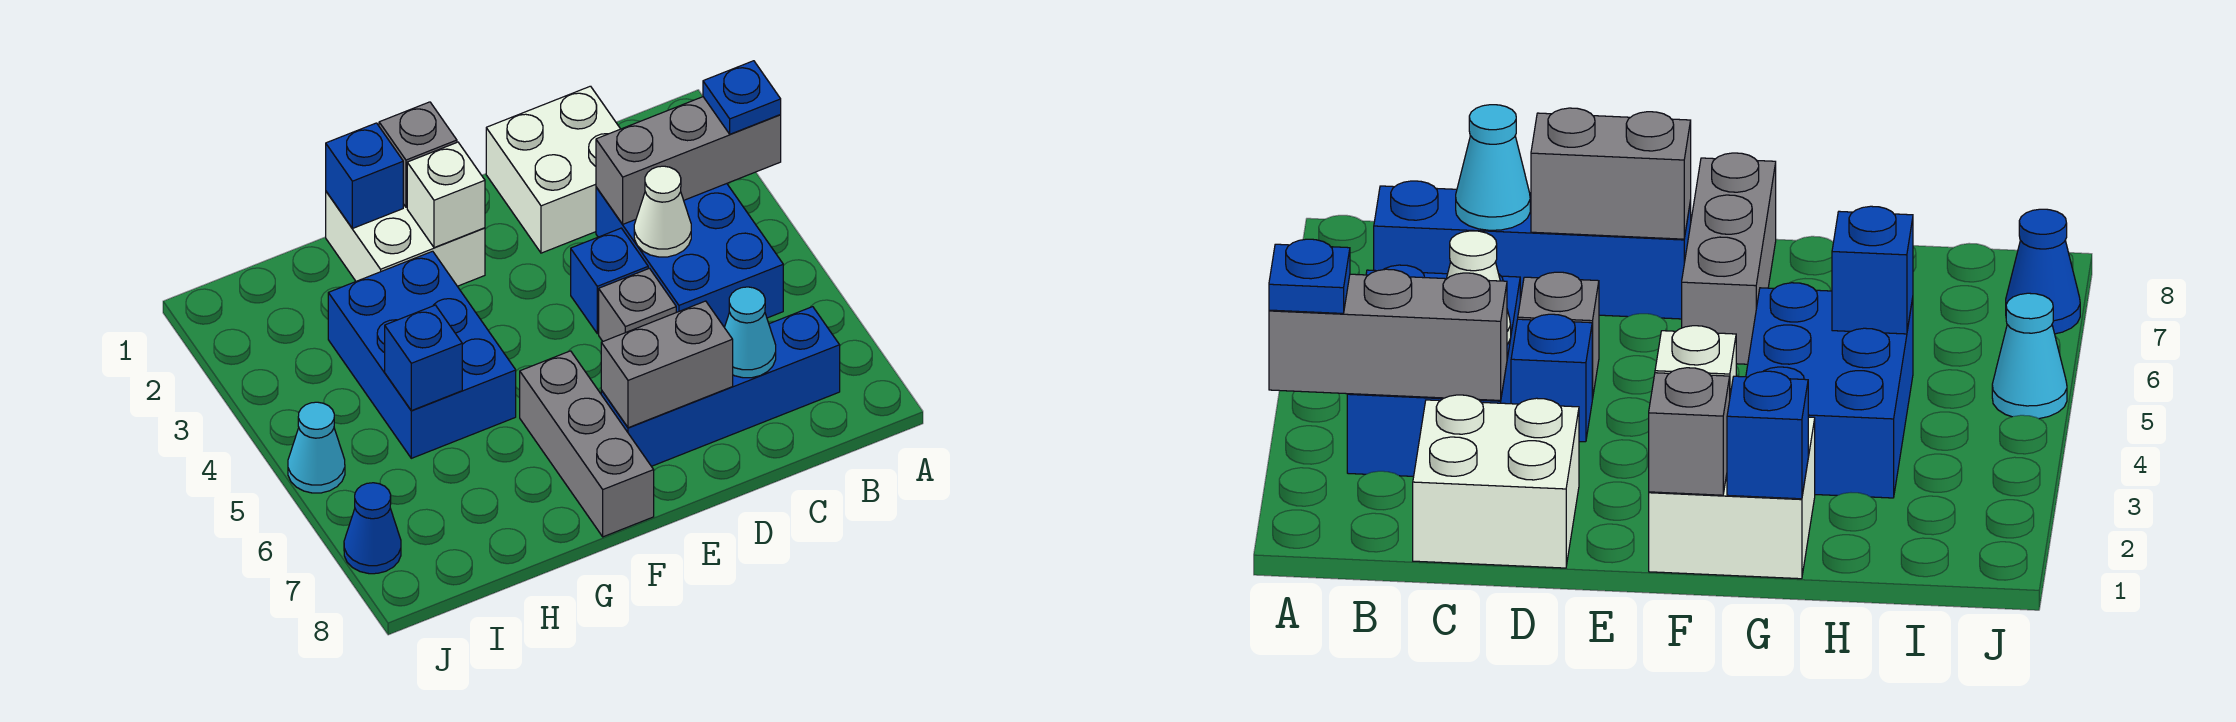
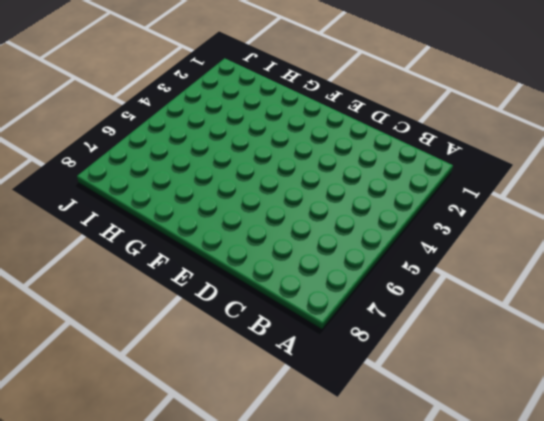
none -> blue brick B3:C5 level 1
none -> blue brick B7:E7 level 1
none -> white brick C1:D2 level 1

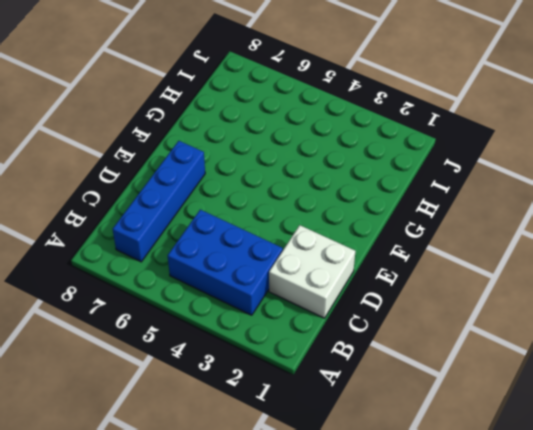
none -> blue brick D4 level 1
none -> grey brick D5 level 1
none -> white brick F1:G2 level 1

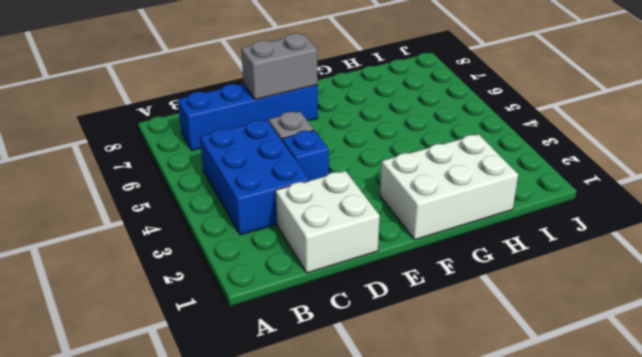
white brick F1:H2 level 1 -> white brick F1:G2 level 1
none -> grey brick F6:F8 level 1
none -> blue brick G3:H5 level 1
none -> cyan cone J5 level 1

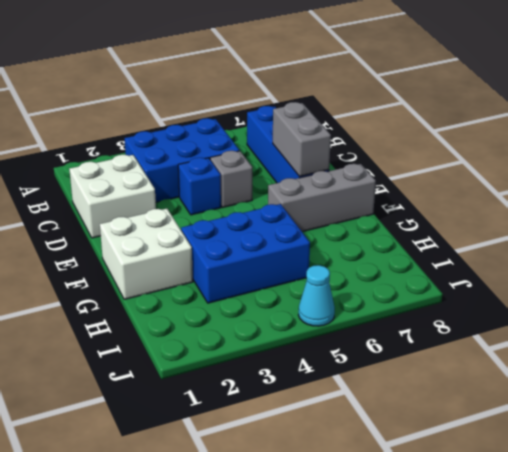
none -> blue cone J7 level 1
none -> grey brick A3:C3 level 2
none -> white cone C4 level 2

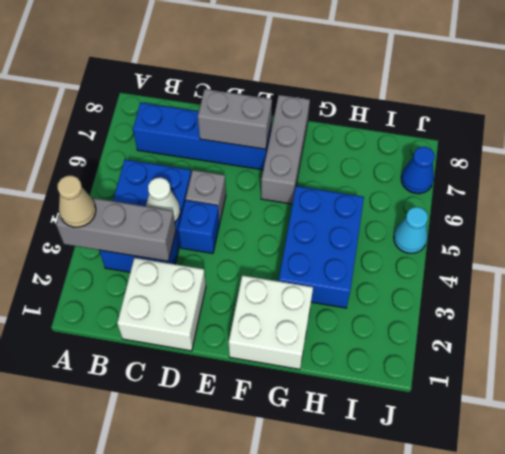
tan cone A3 level 3 -> blue plate A3 level 3
none -> cyan cone C7 level 2
none -> grey brick F1 level 2
none -> white brick F2 level 2

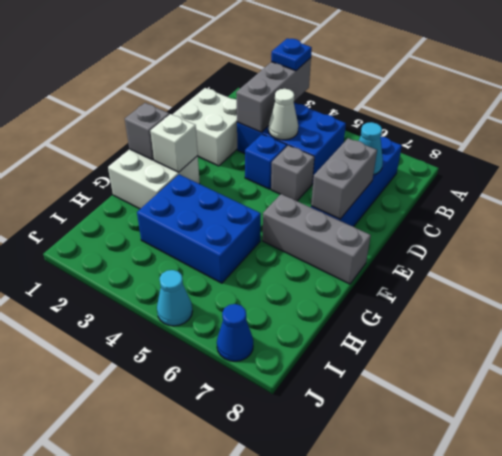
none -> blue brick G1 level 2
none -> blue brick H5 level 2

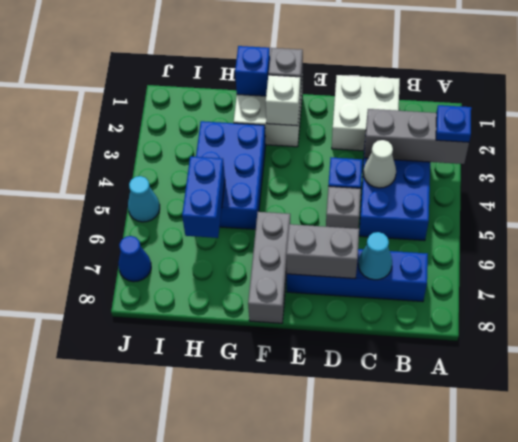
blue brick H5:H6 level 2 -> blue brick H5 level 2

